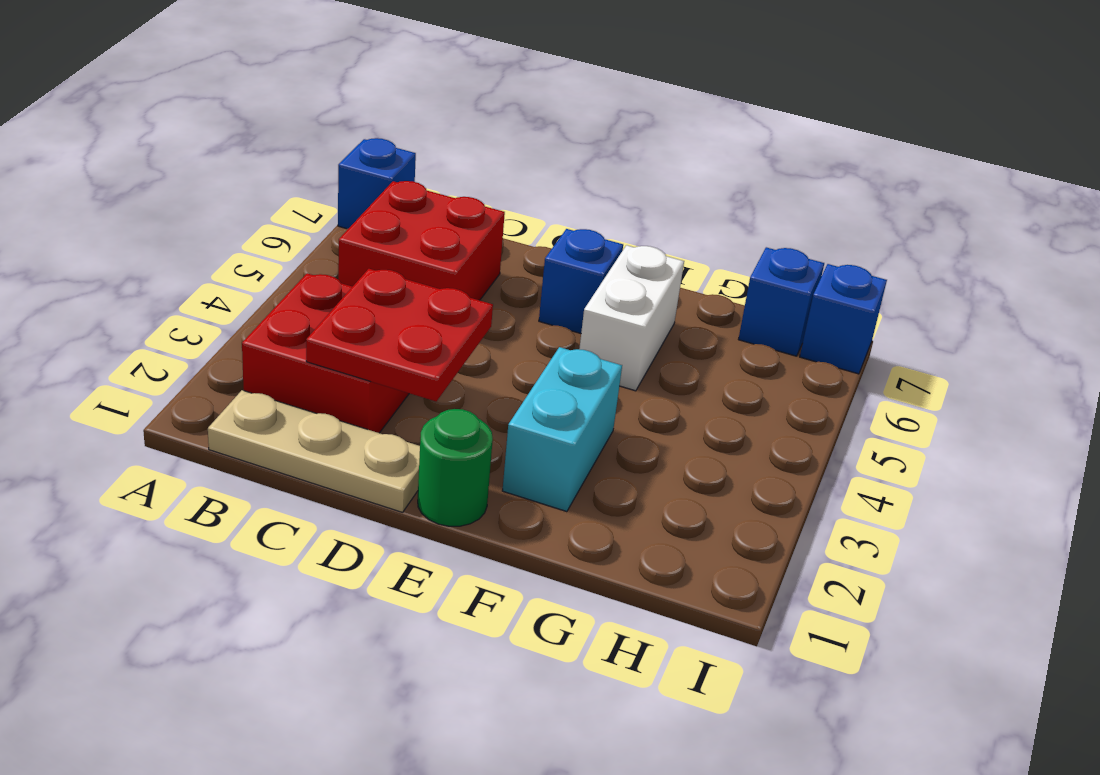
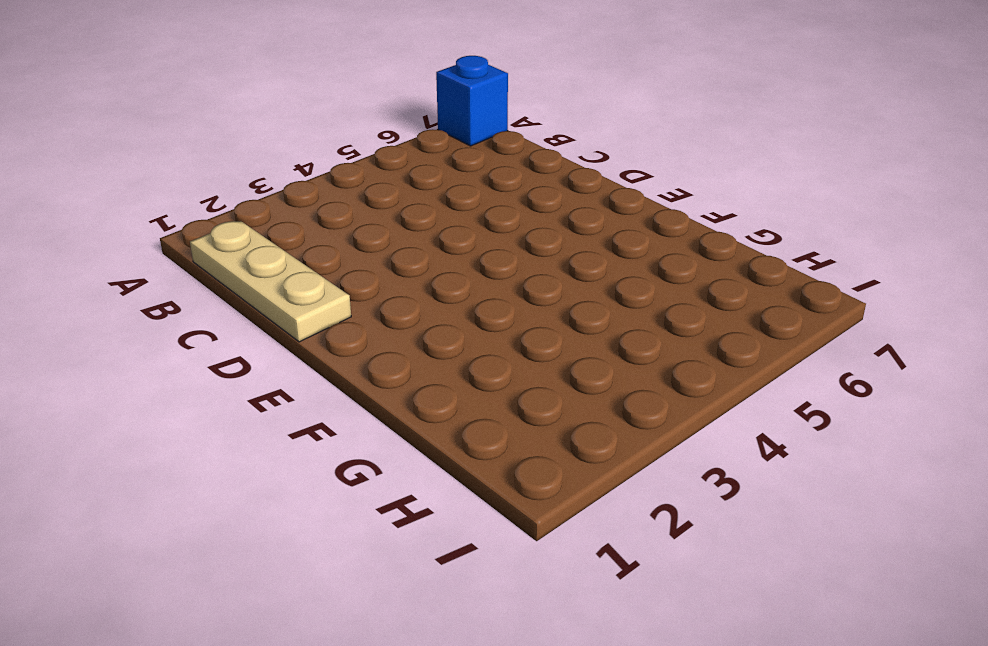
none -> red brick B2:C3 level 1
none -> red brick B5:C6 level 1

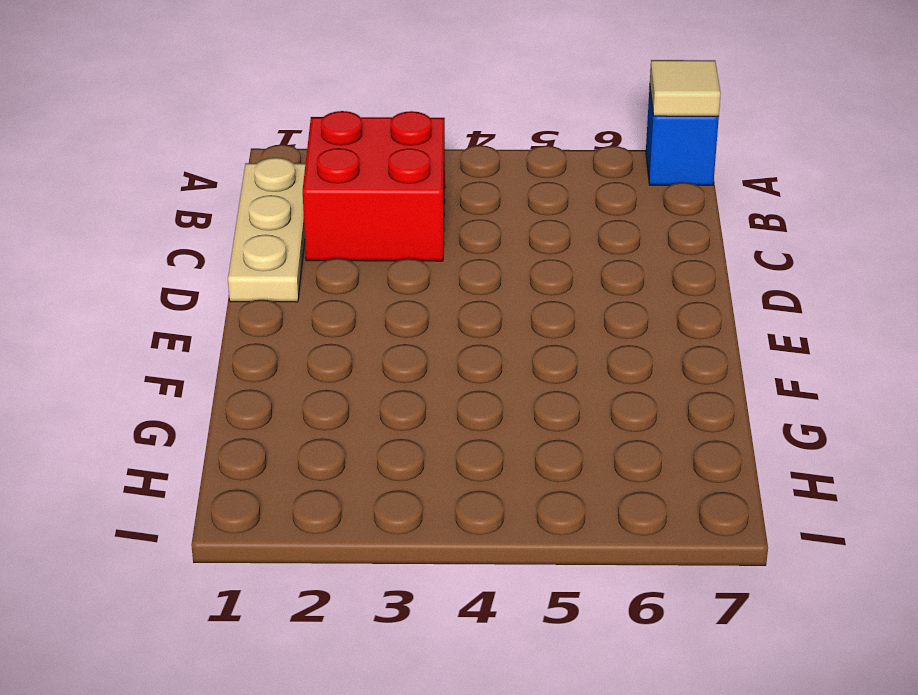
tan tile A7 level 2 -> none
none -> red brick B5:C6 level 1
none -> green round brick E1 level 1

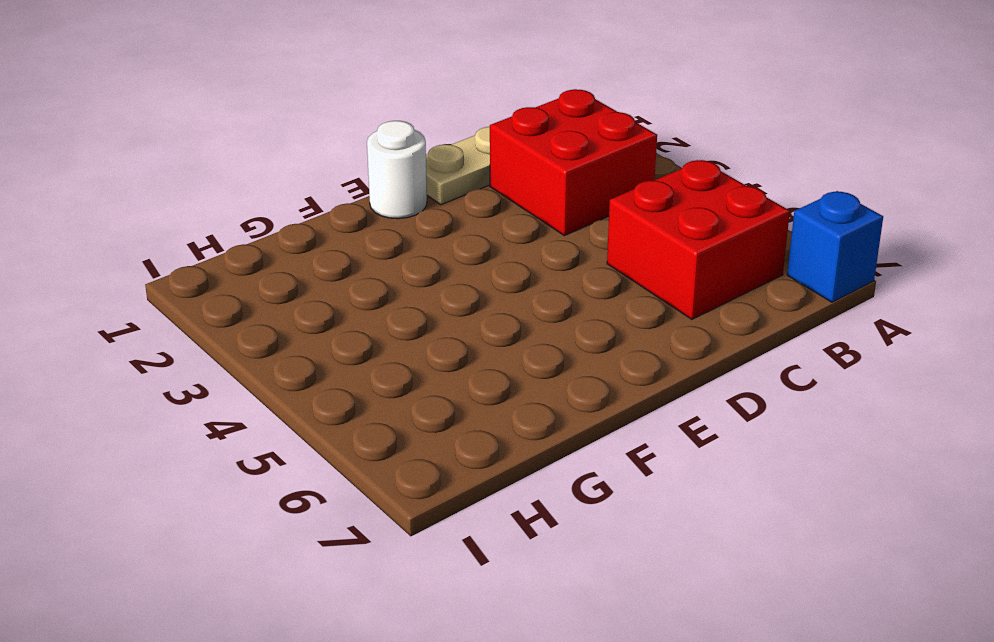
white round brick E1 level 1 -> green round brick E1 level 1
none -> blue brick E6 level 1
none -> cyan brick F2:F3 level 1

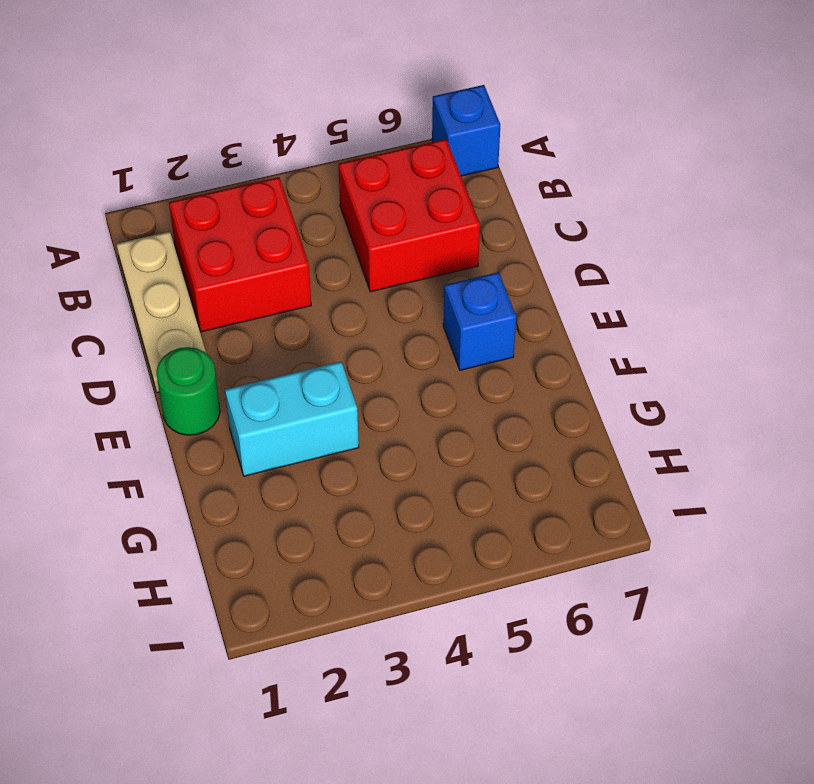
none -> white brick F5:F6 level 1
none -> blue brick H7 level 1

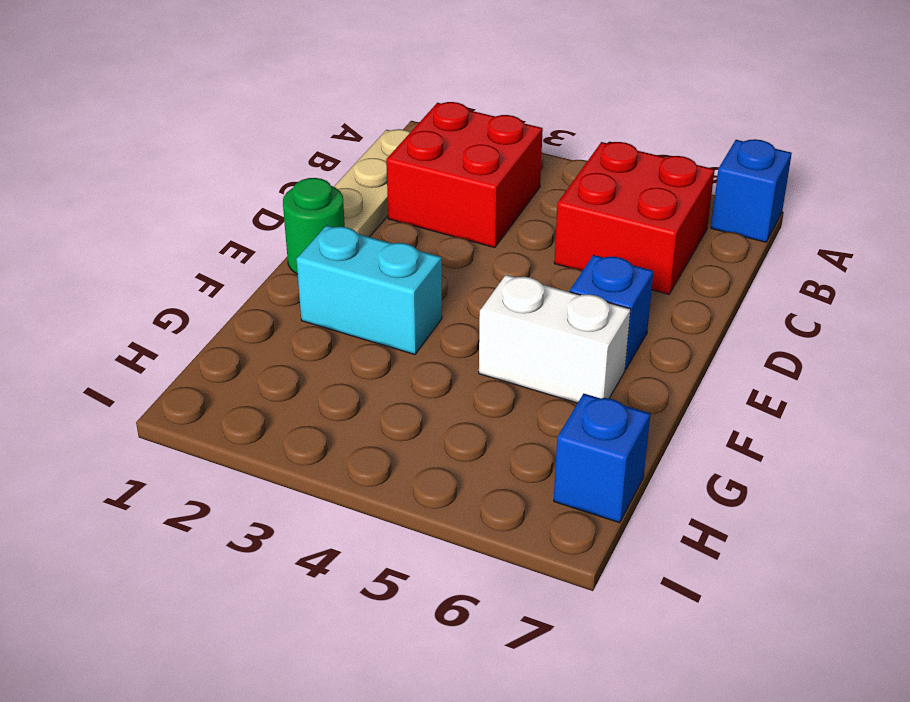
none -> blue brick I7 level 1
none -> red plate C2:D3 level 2

